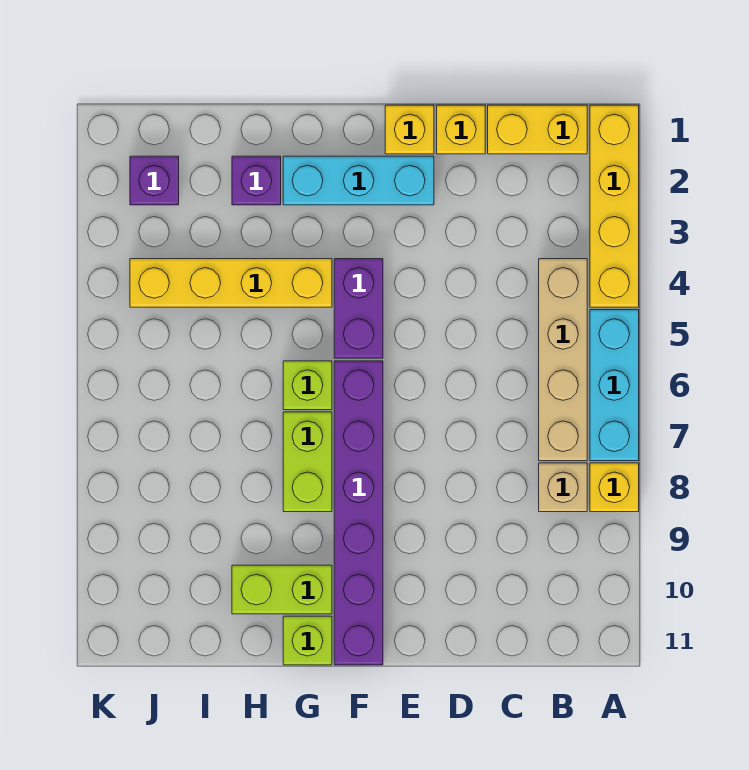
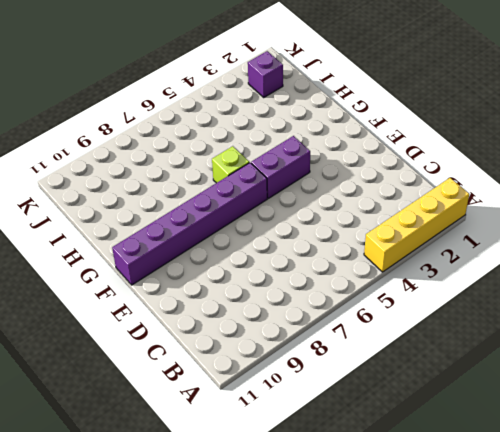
none -> cyan brick A5:A7 level 1
none -> yellow brick A8 level 1
none -> yellow brick B1:C1 level 1

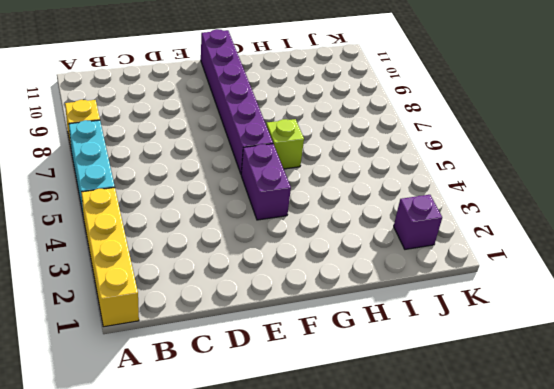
none -> yellow brick B1:C1 level 1
none -> tan brick B4:B7 level 1
none -> tan brick B8 level 1

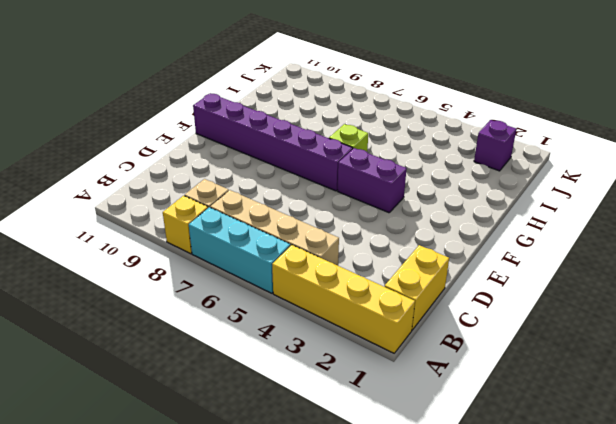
none -> yellow brick D1 level 1
none -> yellow brick E1 level 1
none -> cyan brick E2:G2 level 1

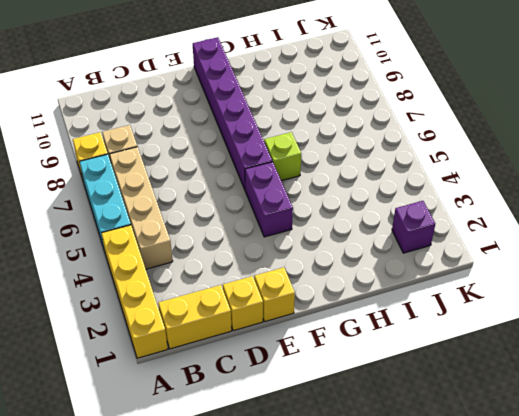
none -> cyan brick E2:G2 level 1
none -> yellow brick G4:J4 level 1
none -> lime brick G7:G8 level 1

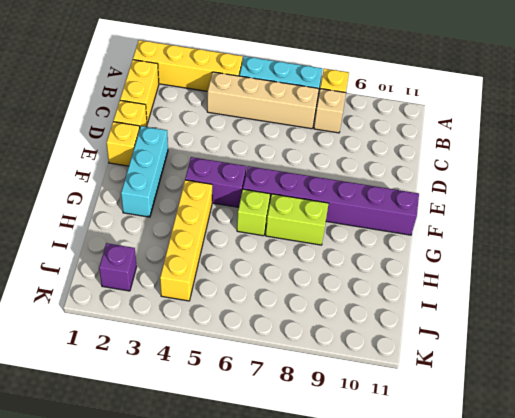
none -> lime brick G10:H10 level 1
none -> lime brick G11 level 1
none -> purple brick H2 level 1

